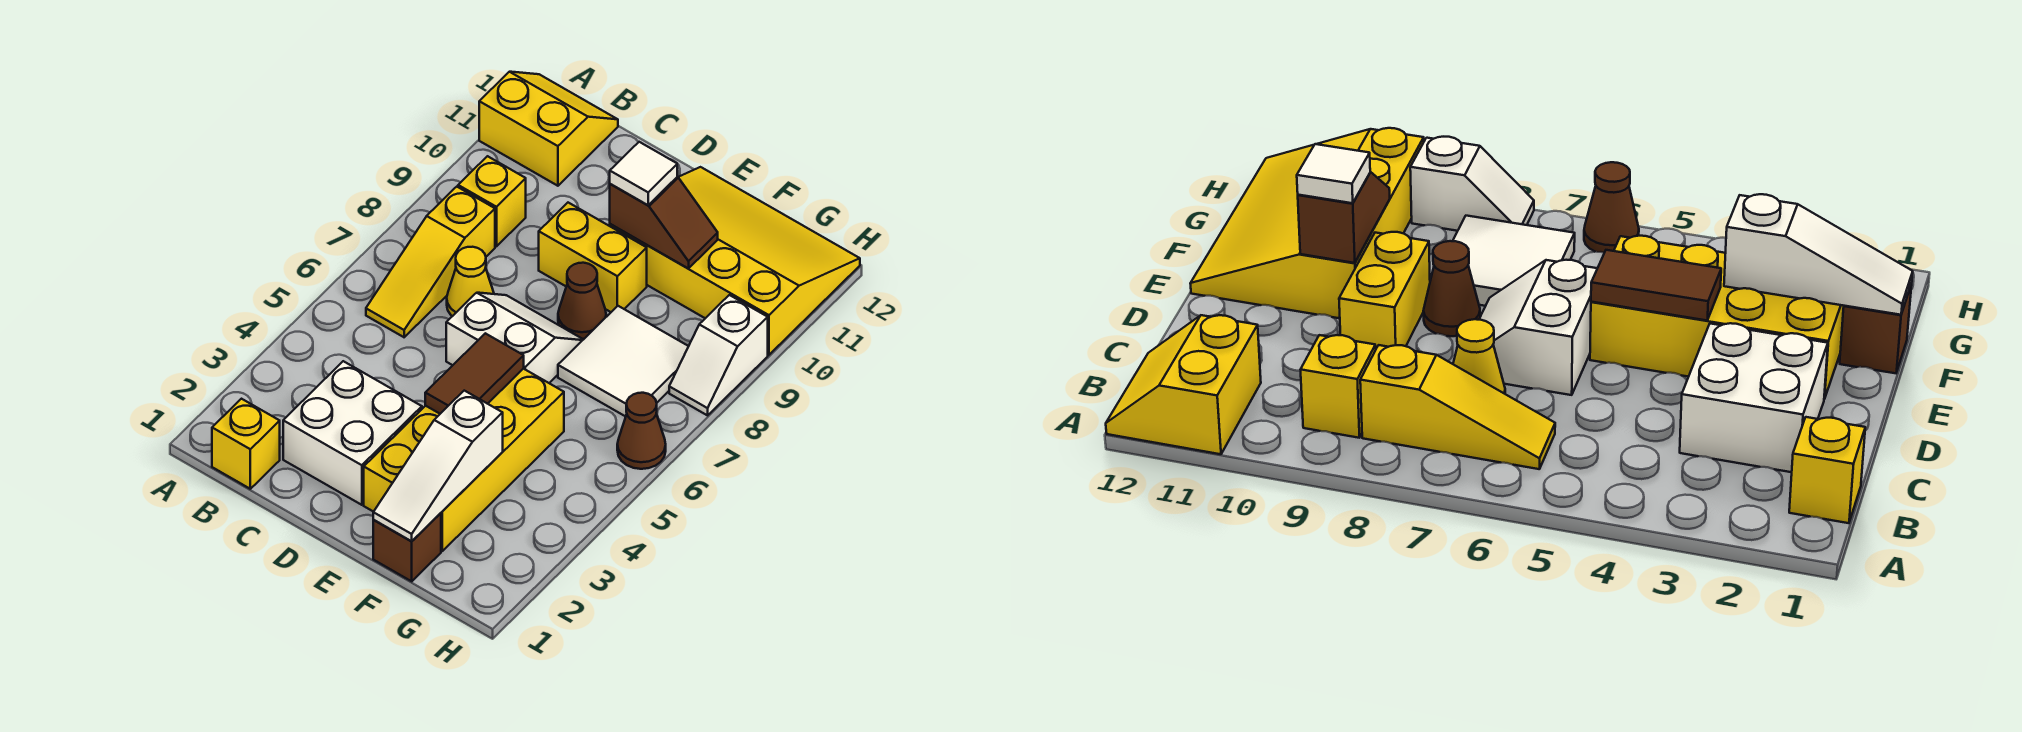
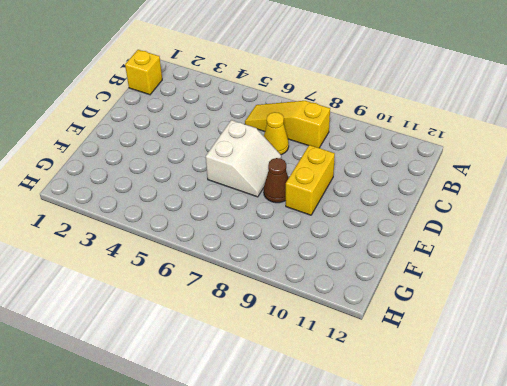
none -> yellow slope A11:B12 level 1 top 11
none -> yellow brick B9 level 1
none -> white brick C2:D3 level 1

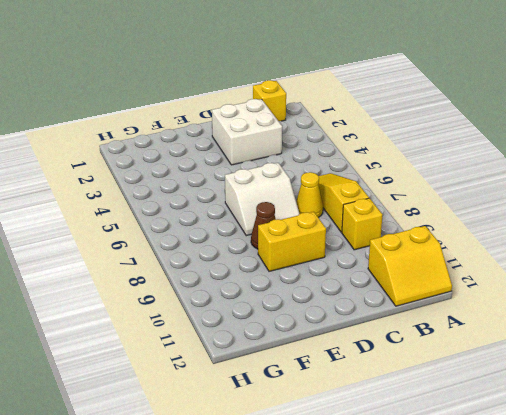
none -> yellow brick E2:F5 level 1
none -> yellow slope E10:H12 level 1 top 10
none -> brown brick F1 level 1

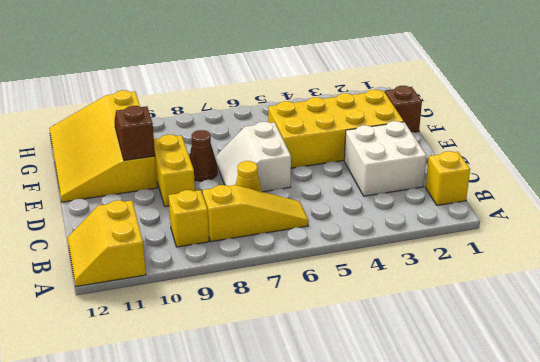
none -> white tile F7:G8 level 1
none -> brown cone H6 level 1
none -> white slope H8:H9 level 1 top 9

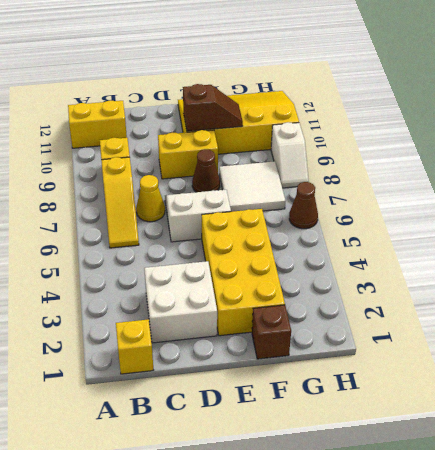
none -> brown tile E4:E5 level 2
none -> white slope F1:F3 level 2 top 3
none -> white tile E10 level 3

